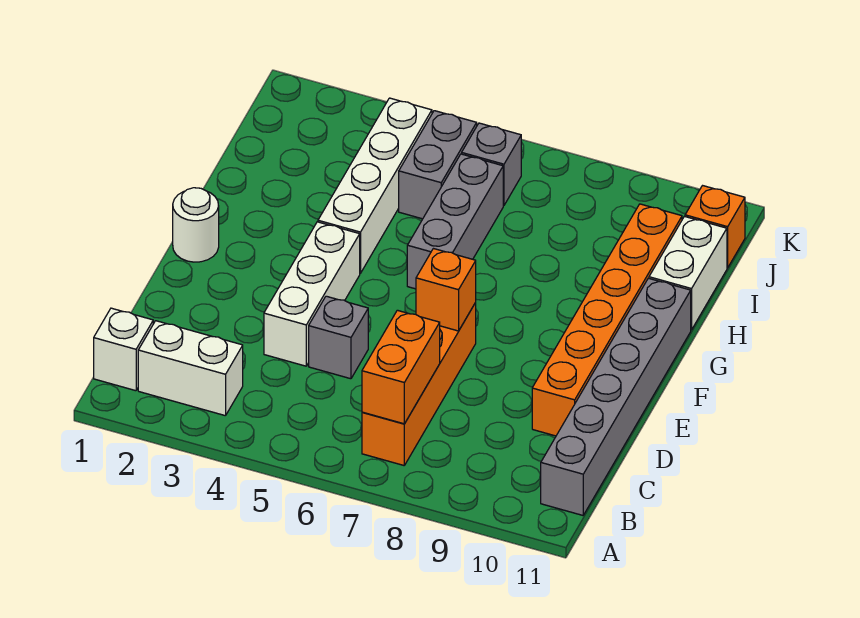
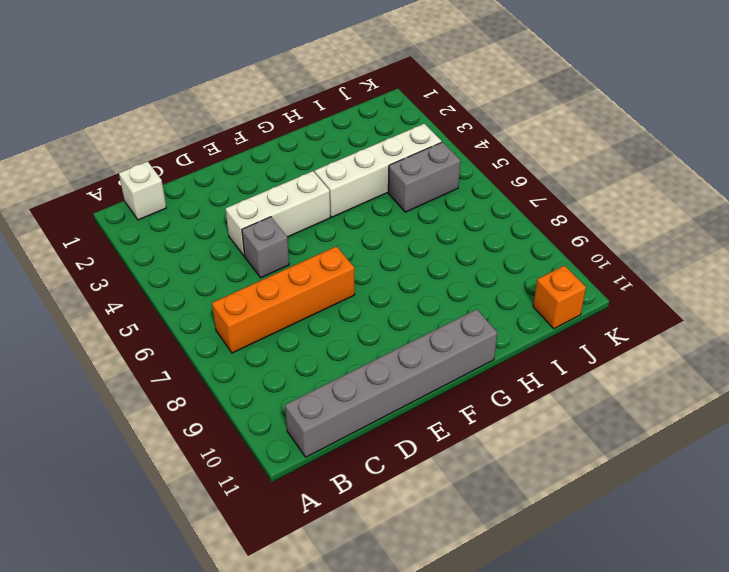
none -> white brick B2:B3 level 1
none -> orange brick D10:I10 level 1
none -> white round brick F1 level 1

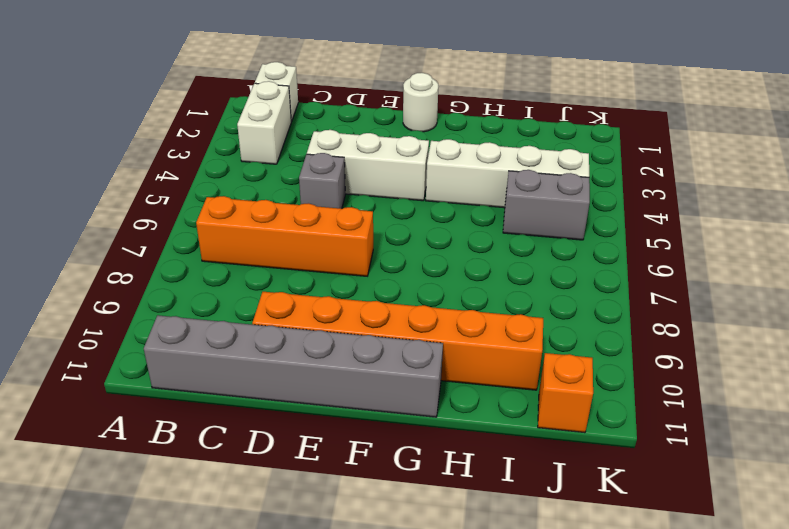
none -> grey brick G6:I6 level 1
none -> white brick H11:I11 level 1
none -> grey brick J6 level 1

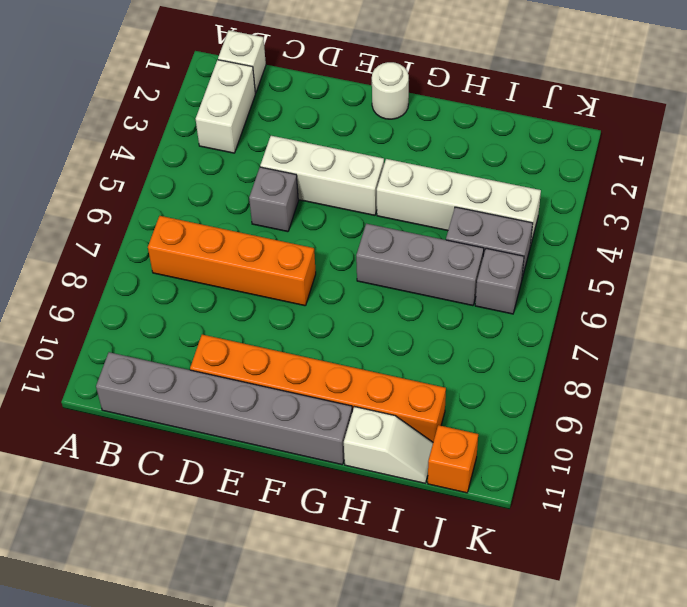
white slope H11:I11 level 1 top H -> white brick H11:I11 level 1
none -> orange brick B7:C7 level 2
none -> orange brick E7 level 2

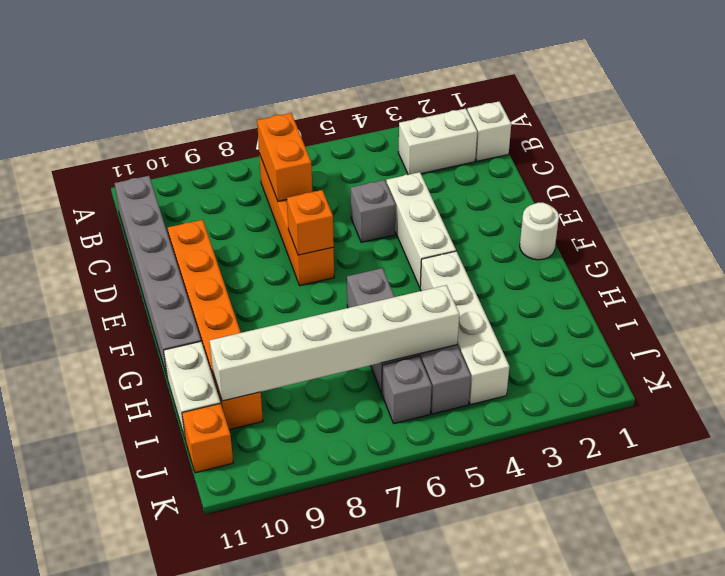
white brick I5:I10 level 2 -> none

